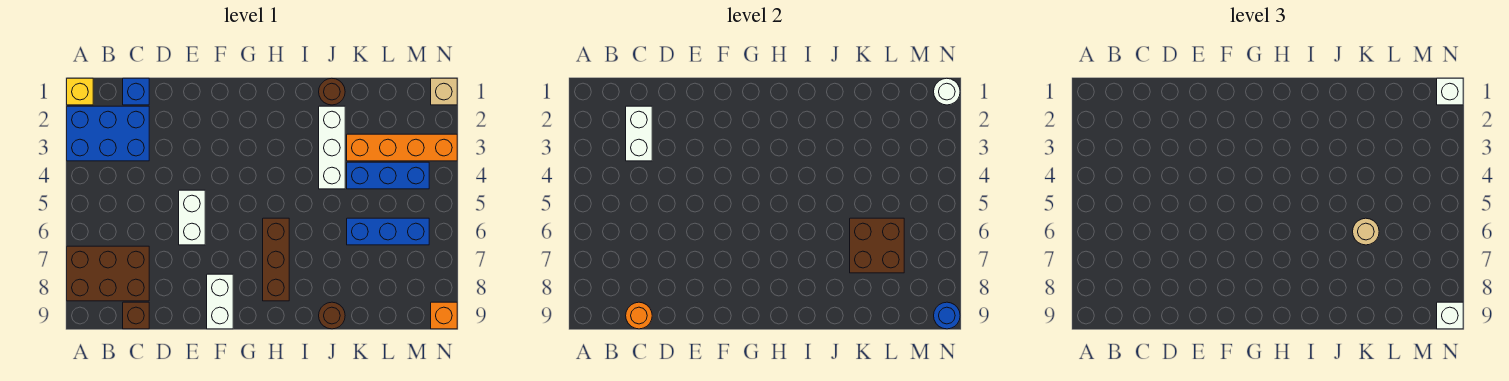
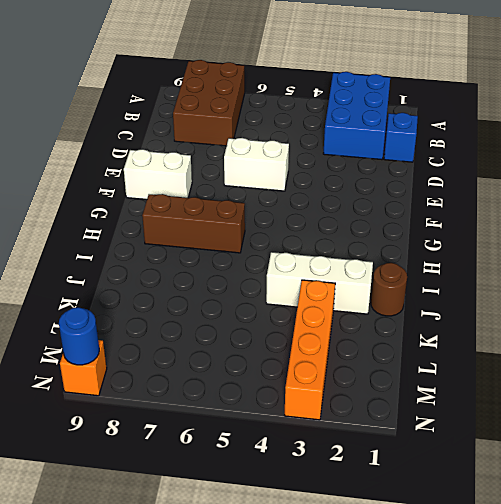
none -> yellow brick A1 level 1
none -> brown brick C9 level 1
none -> brown round brick J9 level 1

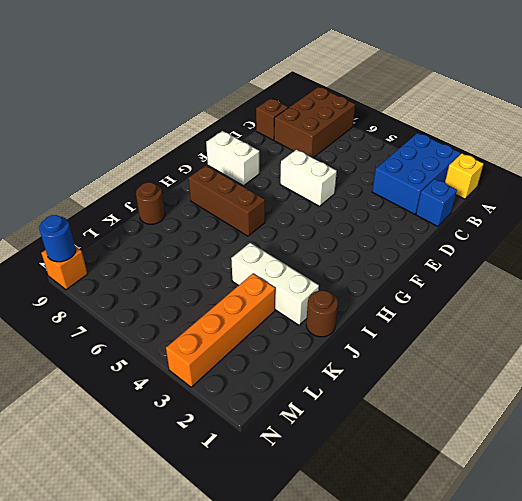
none -> blue brick K4:M4 level 1
none -> blue brick K6:M6 level 1
none -> tan brick N1 level 1

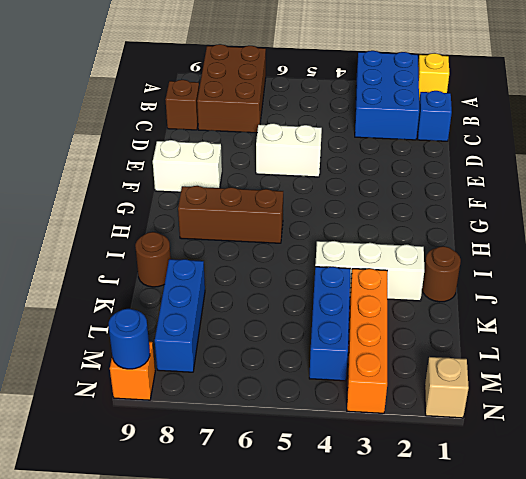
blue brick K8:M8 level 1 -> blue brick K6:M6 level 1
none -> white brick C2:C3 level 2
none -> orange round brick C9 level 2
none -> brown brick K6:L7 level 2

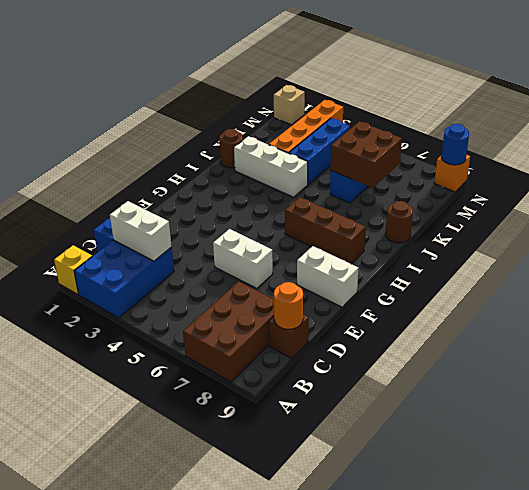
none -> white round brick N1 level 2
none -> tan round brick K6 level 3
none -> white brick N1 level 3

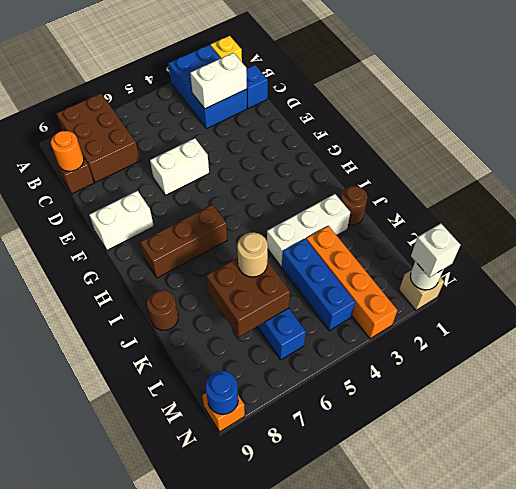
none -> white brick N9 level 3

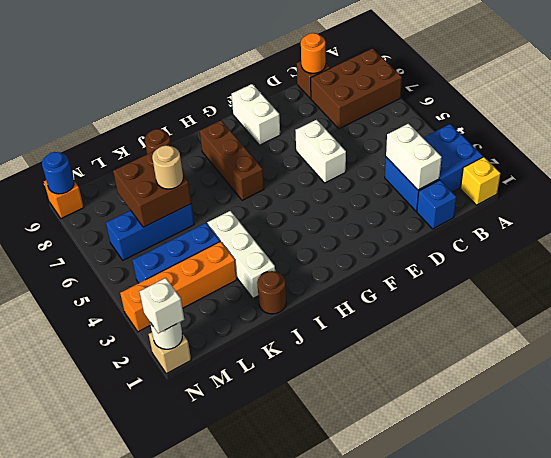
none -> white brick N9 level 3

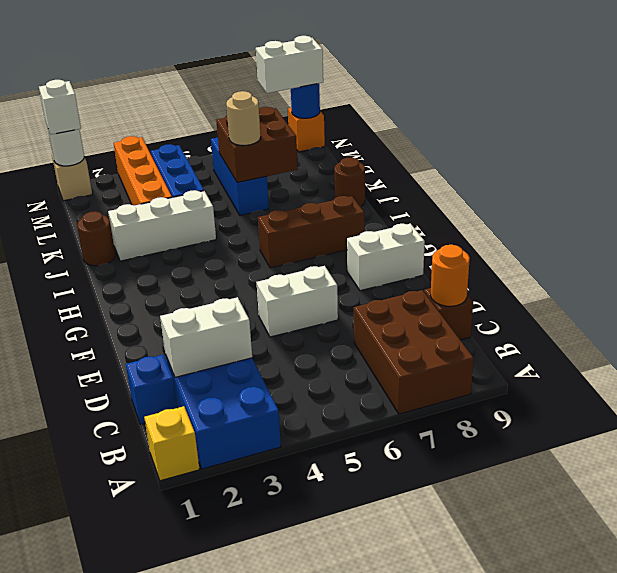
white brick N8:N9 level 3 -> white brick N9 level 3

